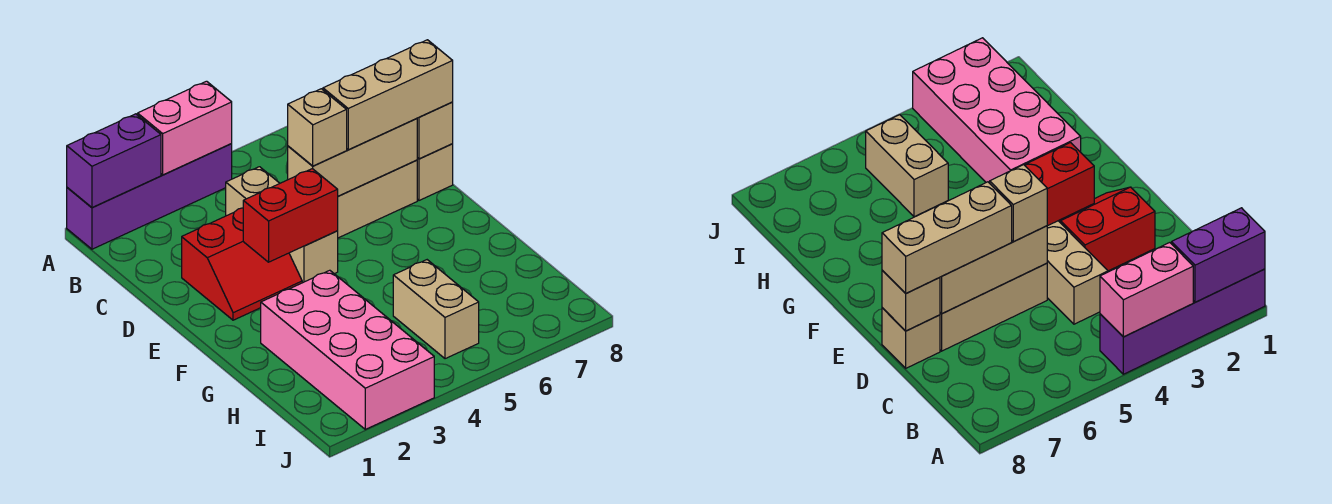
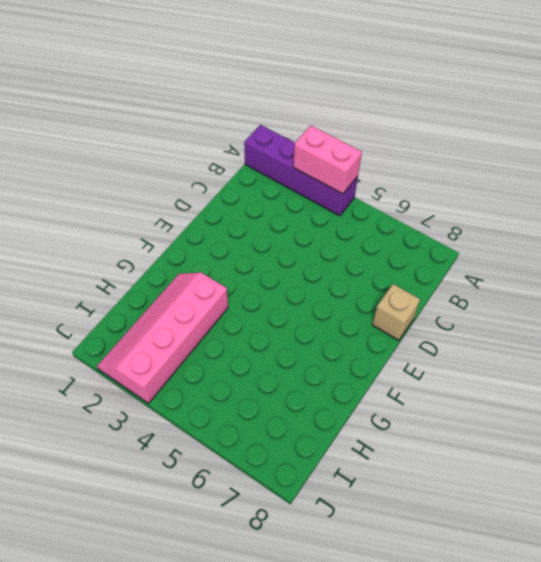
pink slope G2:J3 level 1 top 3 -> pink brick G2:J3 level 1
none -> tan brick C4:E4 level 1
none -> red slope D2:E3 level 1 top D
none -> tan brick D5:D7 level 1

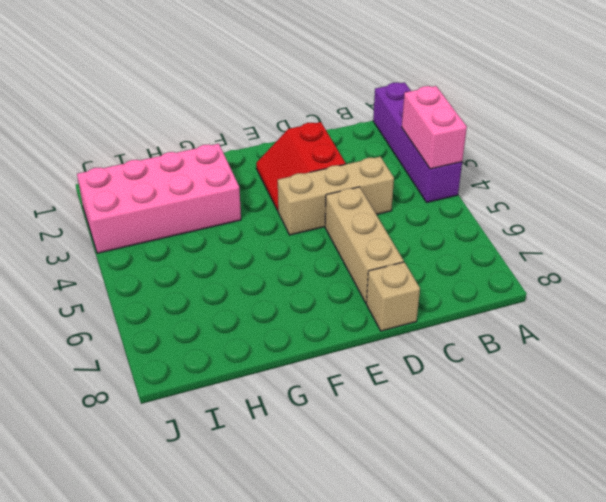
none -> tan brick H5:I5 level 1
none -> purple brick A1:A2 level 2
none -> tan brick D5:D7 level 2

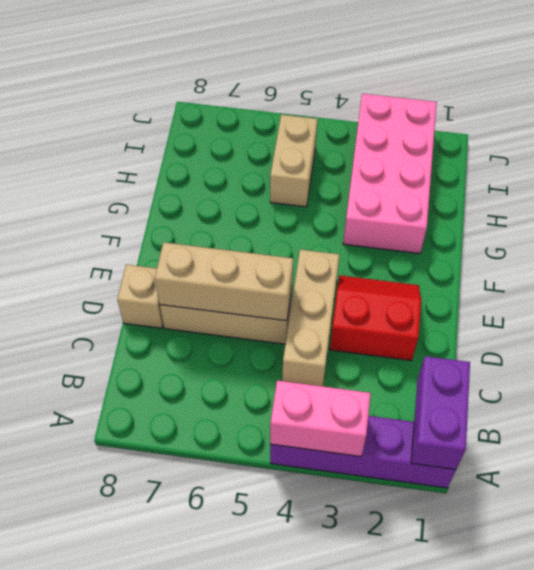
purple brick A1:B1 level 2 -> purple brick A1:A2 level 2
none -> tan brick D8 level 2
none -> red brick E3:E4 level 2
none -> tan brick D5 level 3

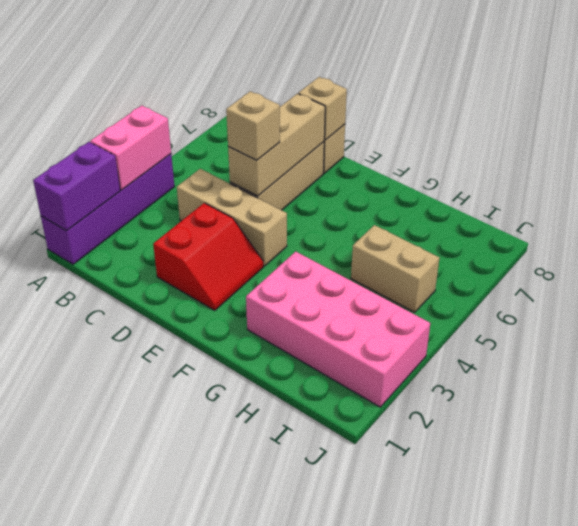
none -> red brick E3:E4 level 2
none -> tan brick D6:D8 level 3

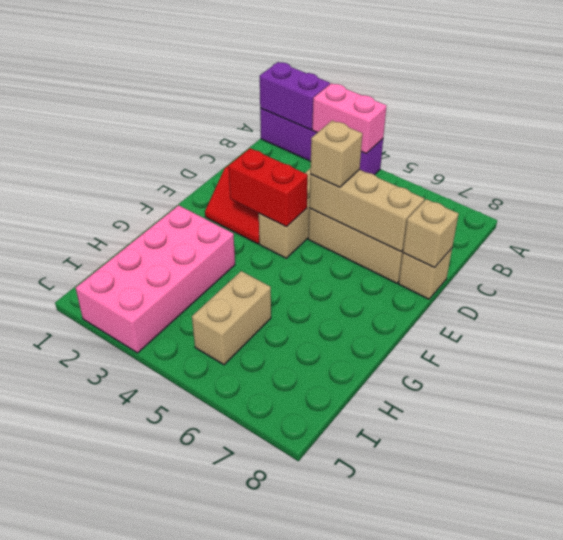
none -> tan brick D6:D8 level 3

